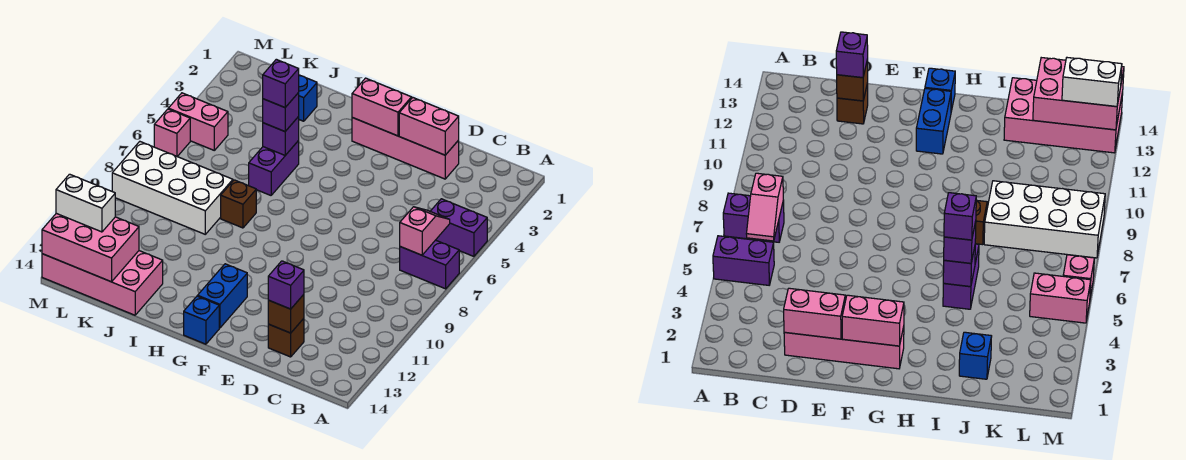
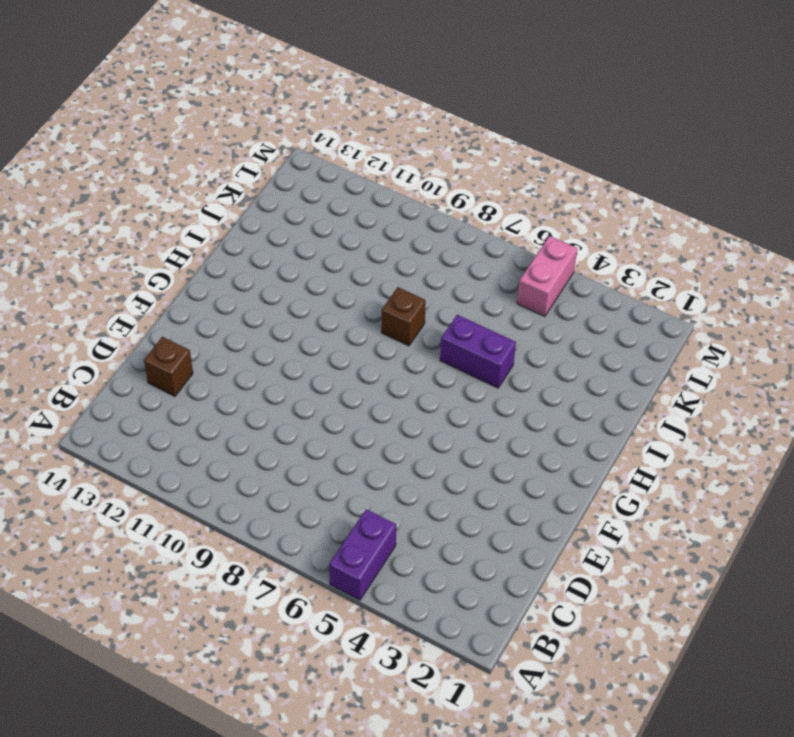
none -> purple brick A7:B7 level 1
none -> pink brick D2:G2 level 1
none -> blue brick G12:G13 level 1

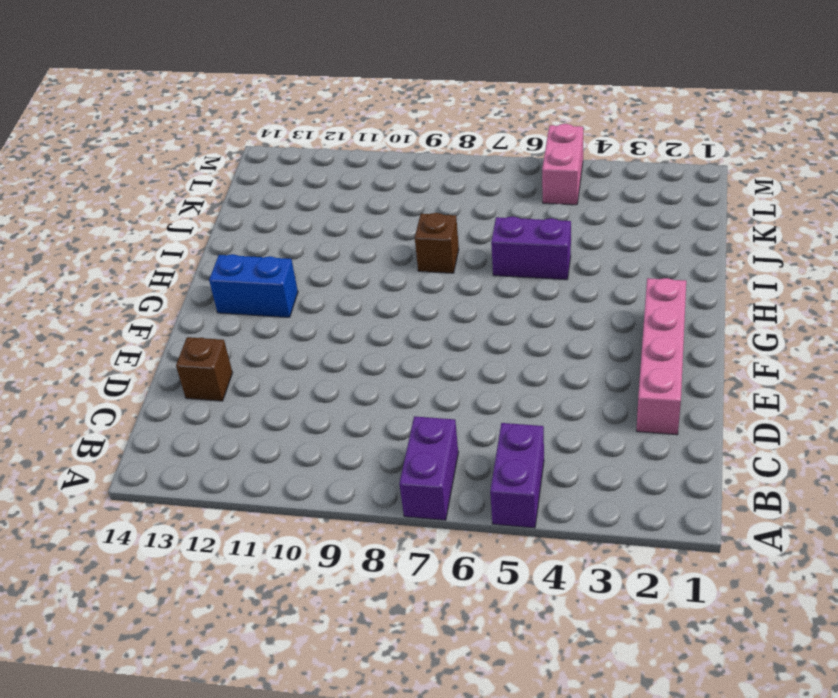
none -> blue brick G14 level 1
none -> blue brick J2 level 1
none -> white brick J8:M9 level 1

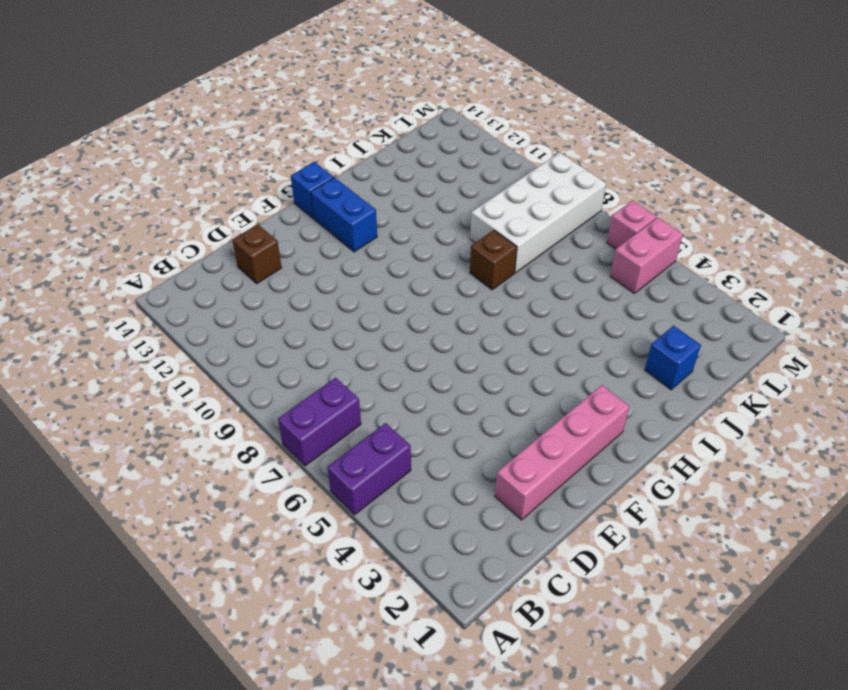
none -> purple brick I5:I6 level 1
none -> pink brick J13:M14 level 1
none -> pink slope B6:B7 level 2 top 7

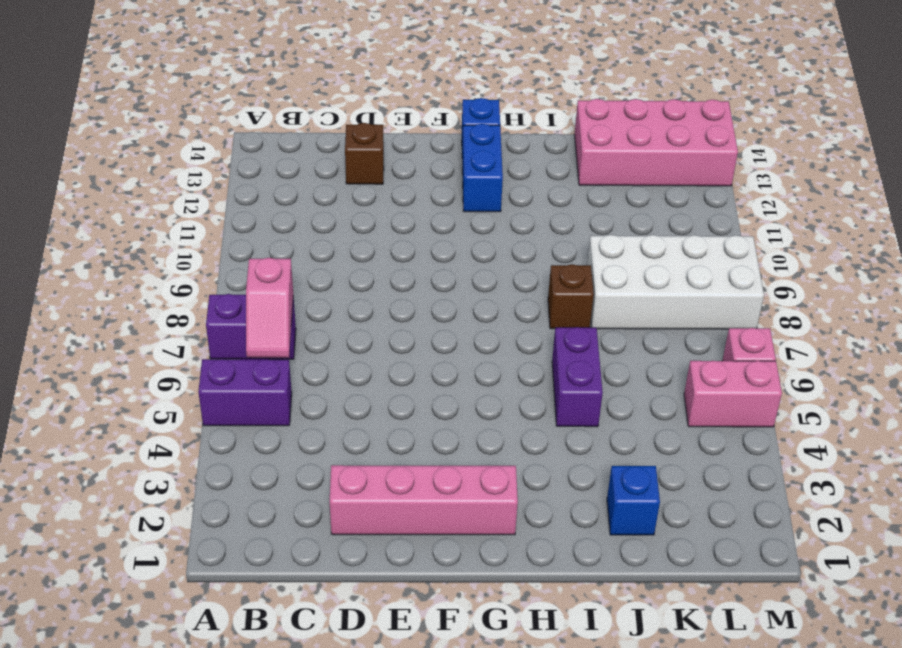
none -> pink brick D2:E2 level 2
none -> brown brick D13 level 2
none -> pink brick F2:G2 level 2

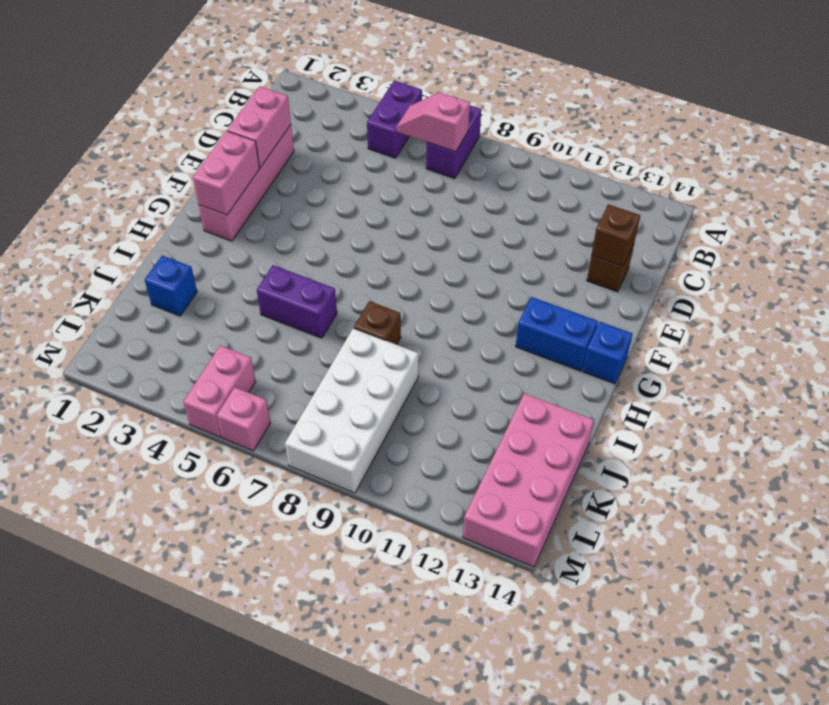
none -> purple brick I5 level 2
none -> pink brick K13:M14 level 2
none -> purple brick D13 level 3

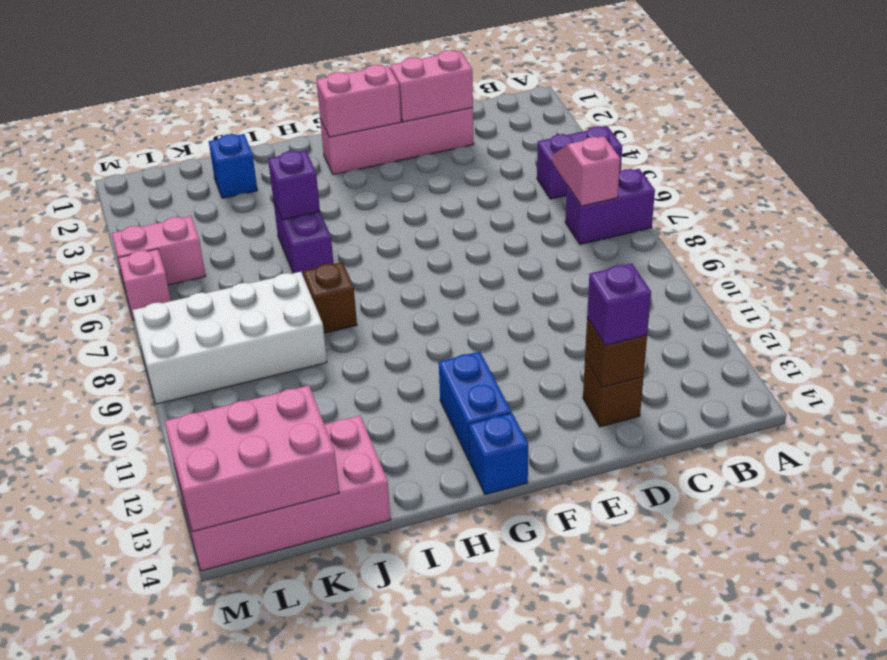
none -> purple brick I5 level 3
none -> white brick L13:M13 level 3
none -> purple brick I5 level 4

